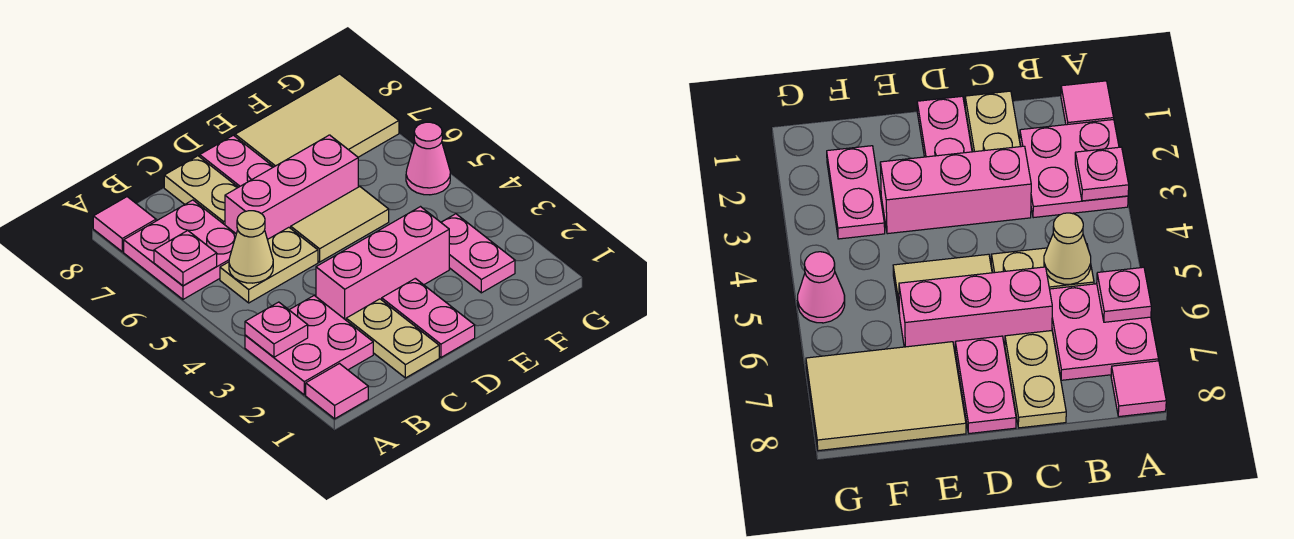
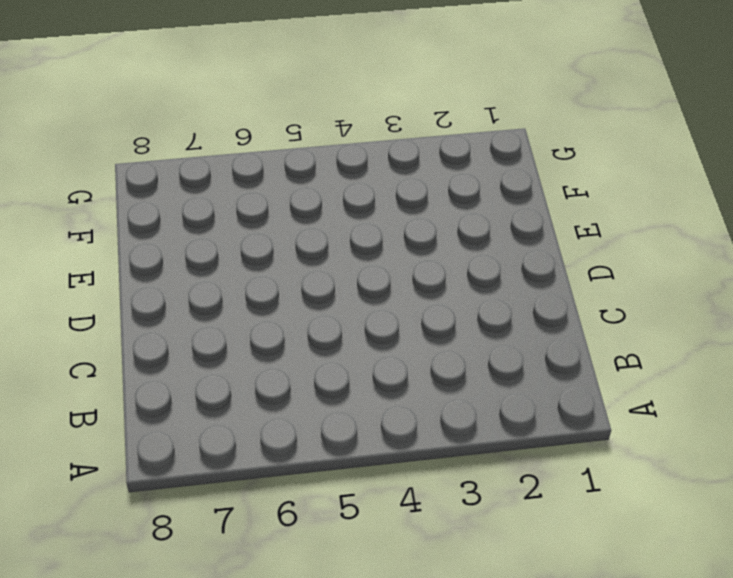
none -> pink tile A1 level 1
none -> pink plate A2:B3 level 1
none -> pink plate A6:B7 level 1

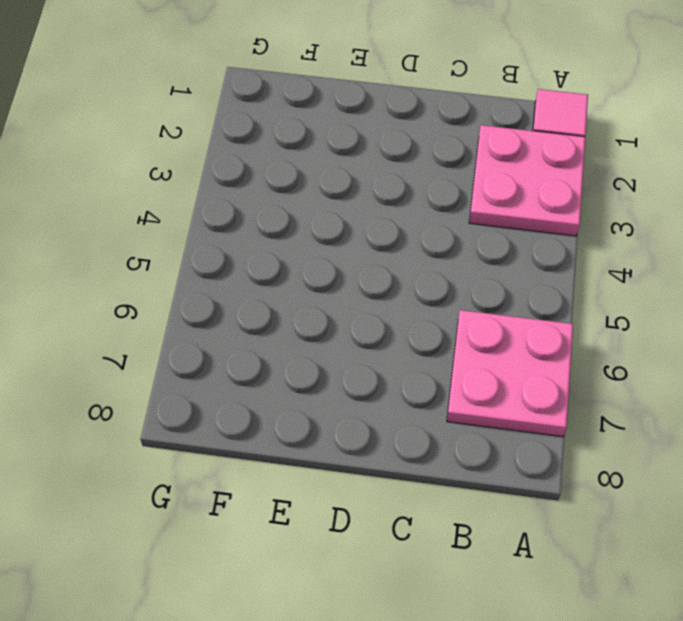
none -> pink tile A8 level 1
none -> tan plate B5:C5 level 1
none -> tan plate C1:C2 level 1

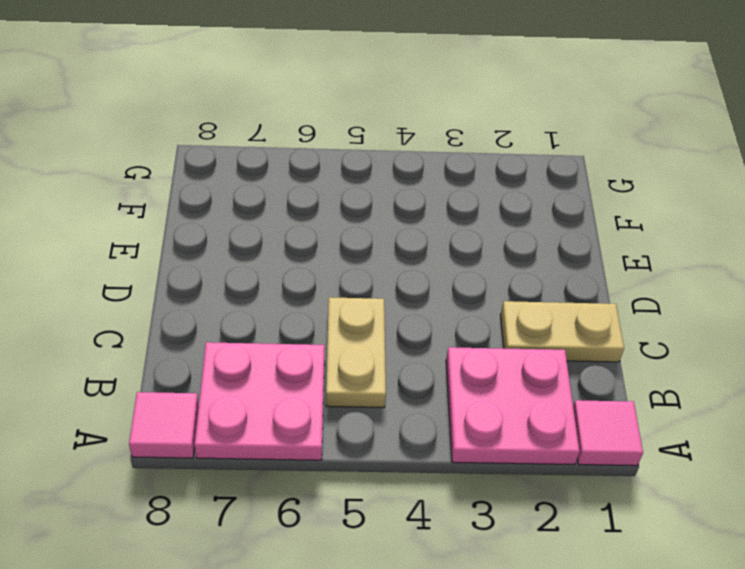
none -> pink brick C3:E3 level 1
none -> pink brick C6:E6 level 1
none -> tan plate C7:C8 level 1

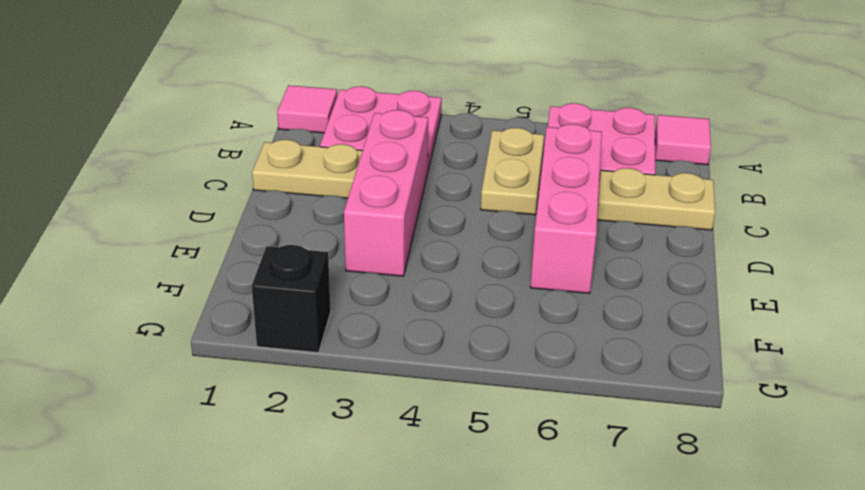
black brick G2 level 1 -> none
none -> pink plate D1:D2 level 1
none -> tan tile D5:E5 level 1
none -> pink plate D7:D8 level 1

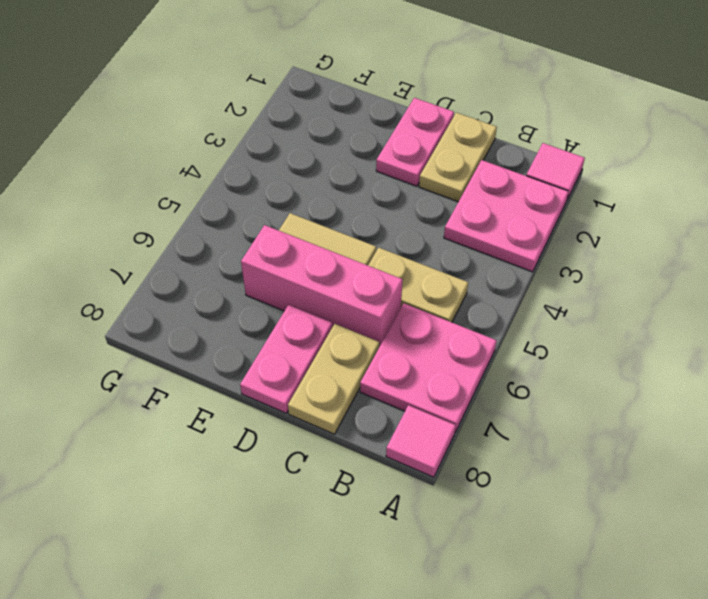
none -> pink brick C3:E3 level 1
none -> tan tile E7:G8 level 1
none -> pink plate F2:F3 level 1

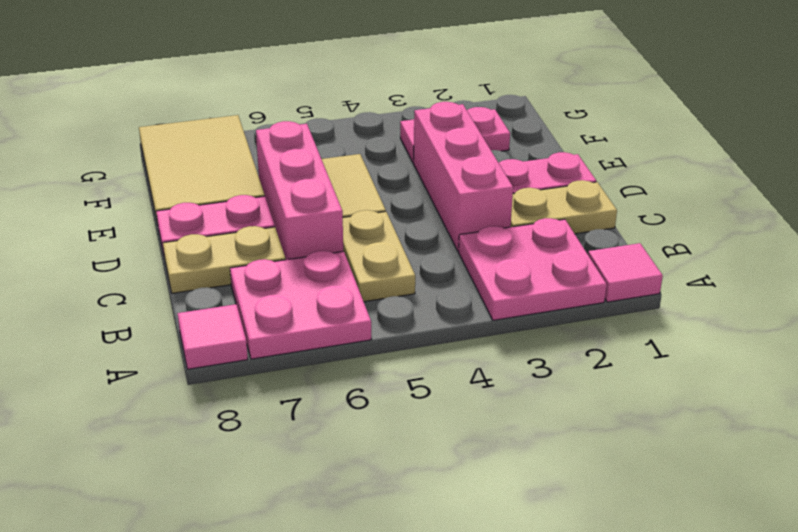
none -> pink cone G5 level 1
none -> pink plate A3 level 2
none -> pink plate A6 level 2

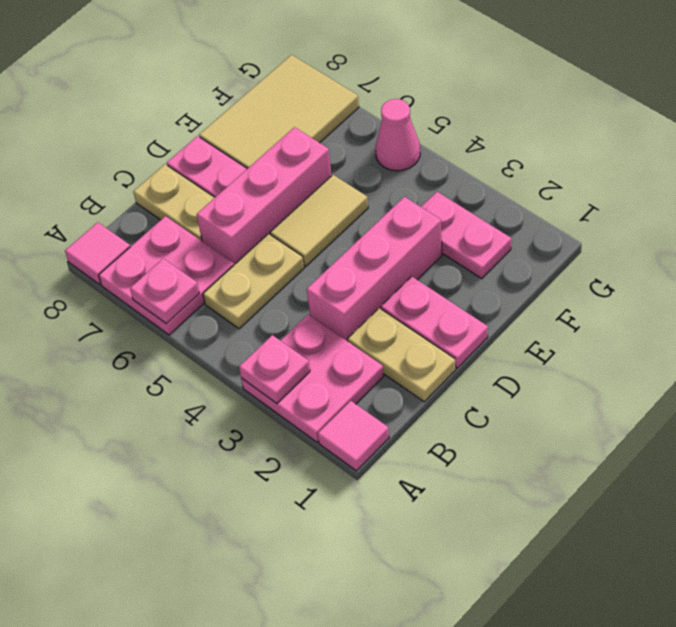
none -> tan cone B5 level 2

